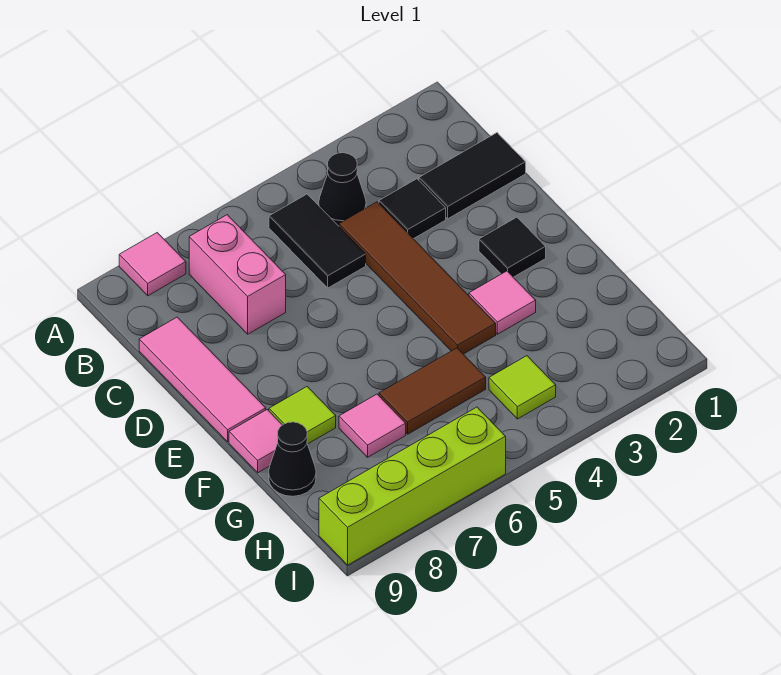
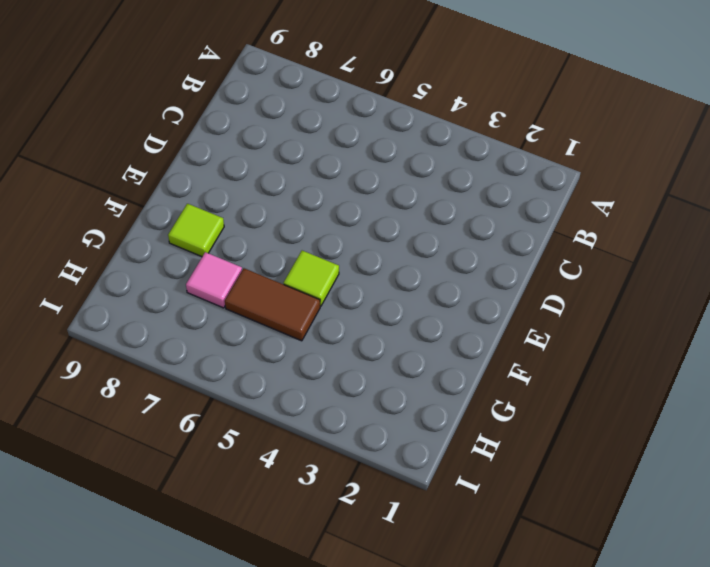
lime tile F5 level 1 -> lime tile H4 level 1
none -> pink tile A8 level 1
none -> black cone B4 level 1
none -> black tile B5:C5 level 1

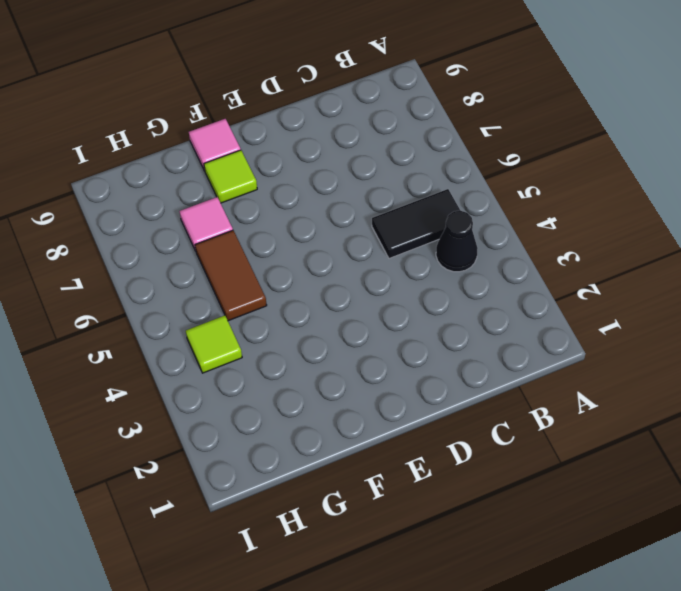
none -> pink tile A8 level 1
none -> pink brick B7:C7 level 1
none -> black tile C1:C2 level 1

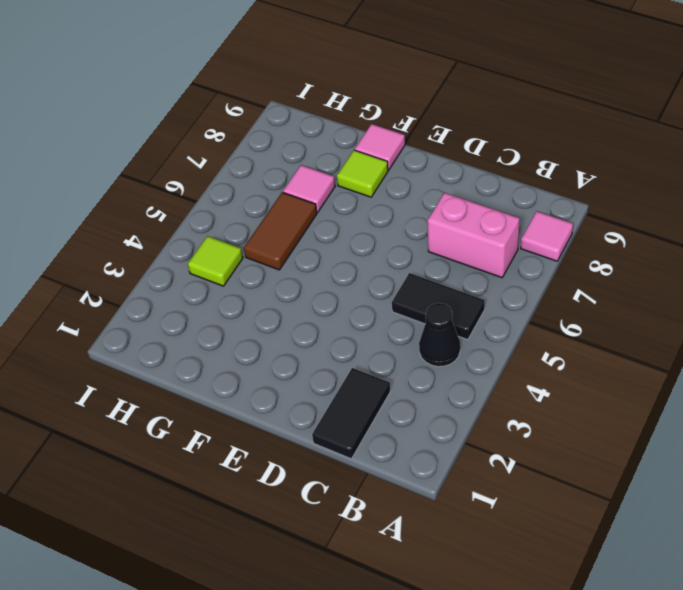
none -> black tile C3 level 1
none -> brown tile C4:F4 level 1
none -> pink tile C9:E9 level 1

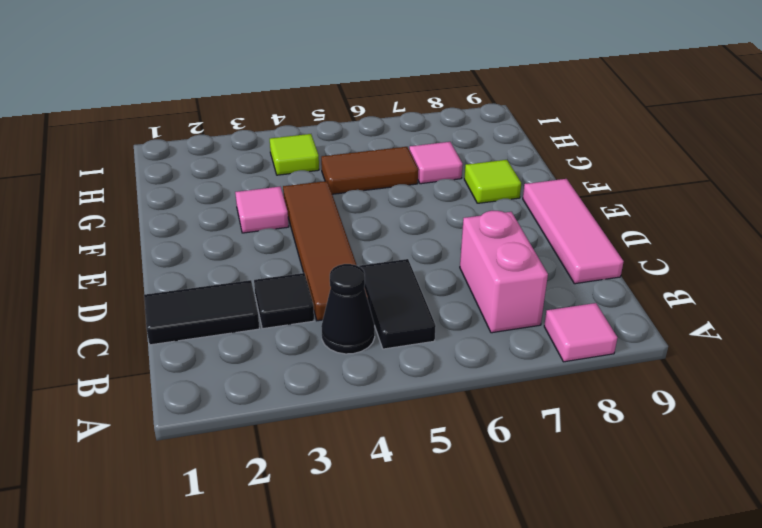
none -> black tile E2 level 1
none -> pink tile F9 level 1
none -> black cone G9 level 1

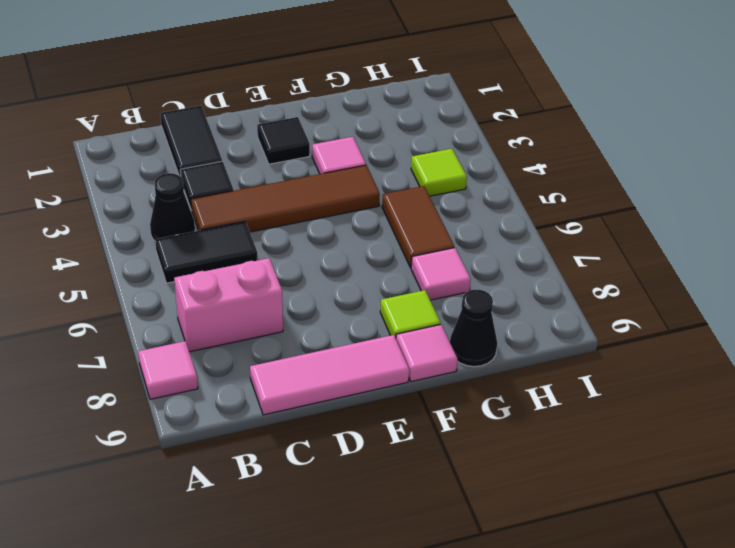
none -> lime brick I6:I9 level 1

